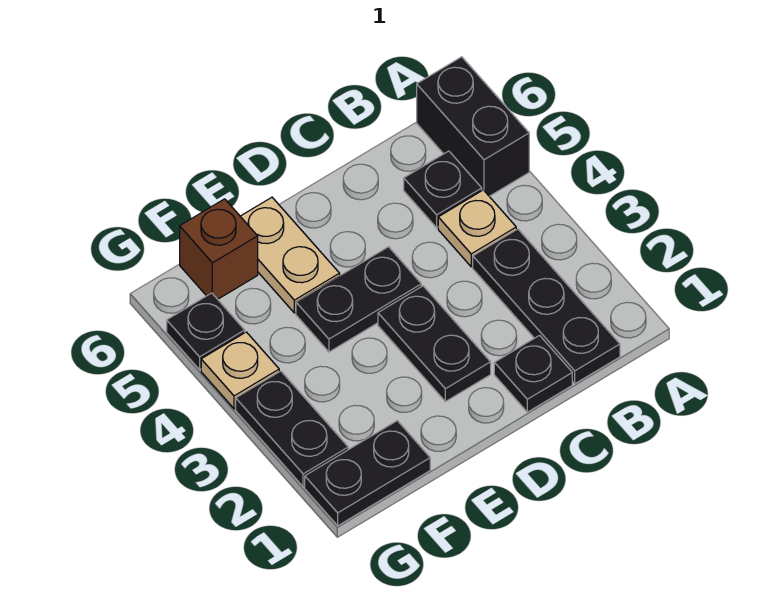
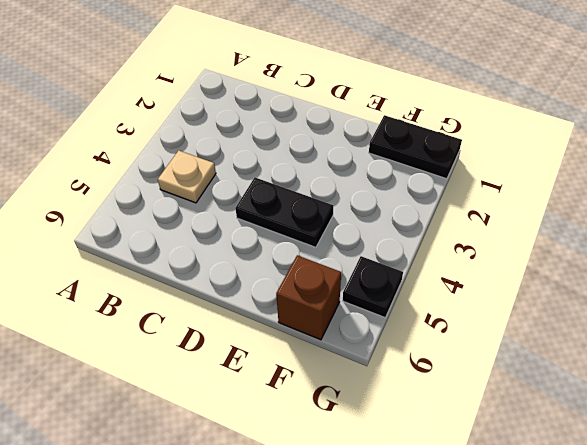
none -> black brick A5:A6 level 1
none -> black plate B1:B3 level 1
none -> black plate B5 level 1

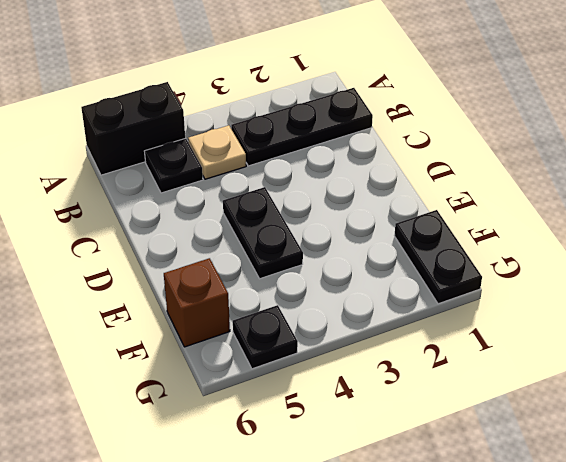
none -> black plate C1 level 1
none -> black plate D2:D3 level 1
none -> tan plate E5:E6 level 1

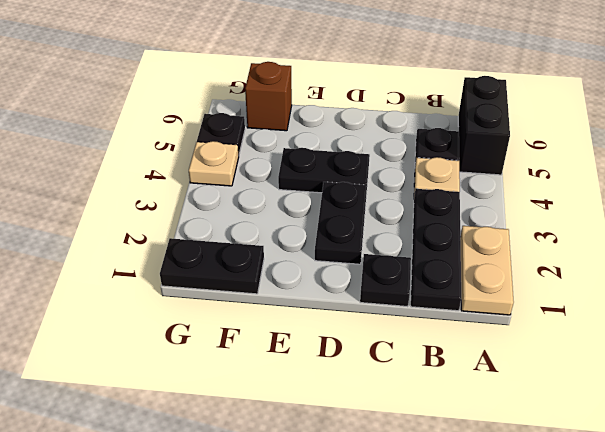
tan plate A1:A2 level 1 -> tan plate E5:E6 level 1
none -> black plate G2:G3 level 1

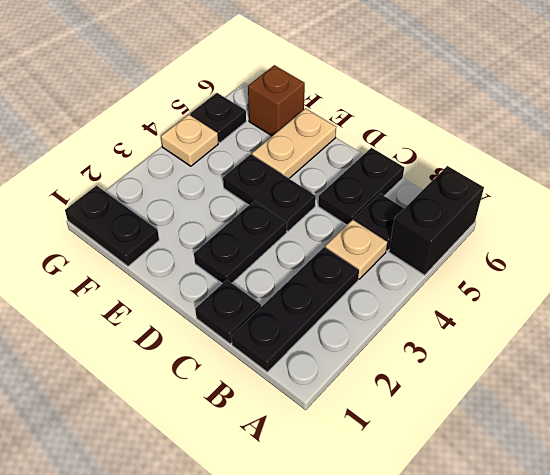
black plate C5:C6 level 1 -> black plate G2:G3 level 1

